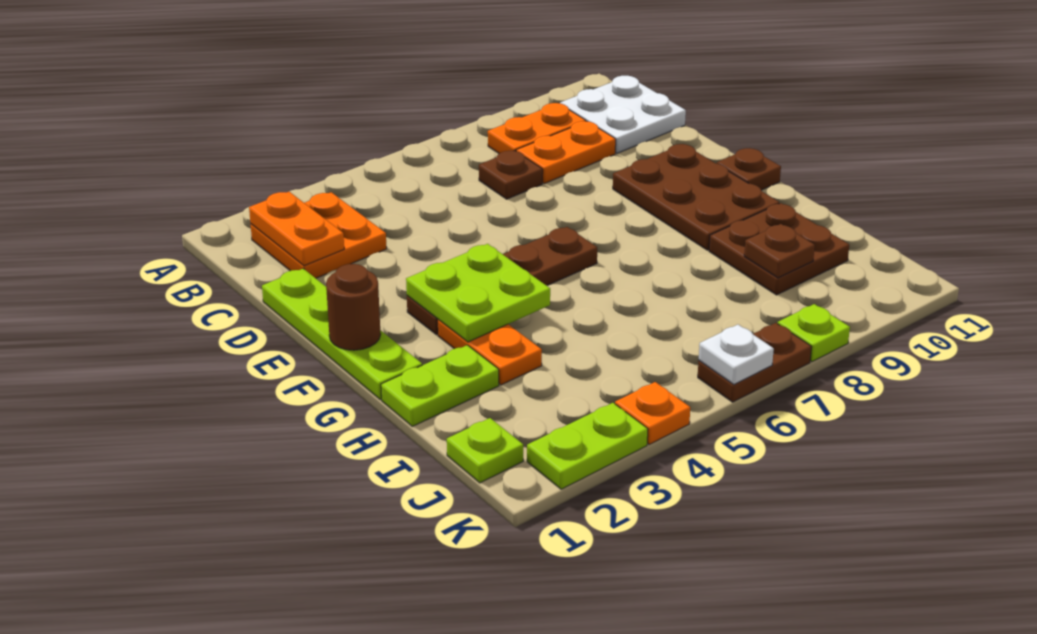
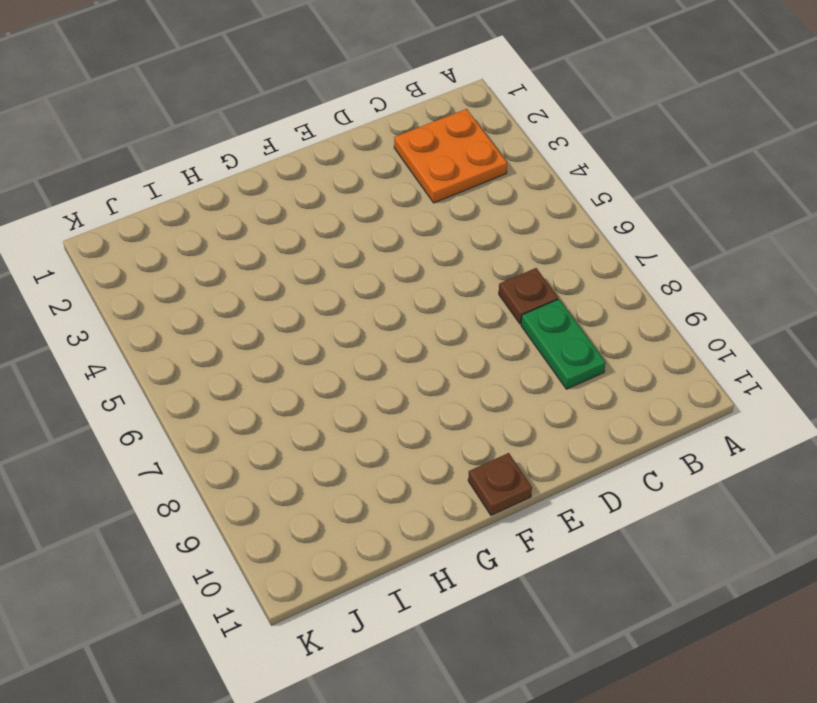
green plate C8:C9 level 1 -> orange plate C8:C9 level 1
none -> orange plate B8:B9 level 1
none -> white plate B10:C11 level 1
none -> lime plate D1:G1 level 1

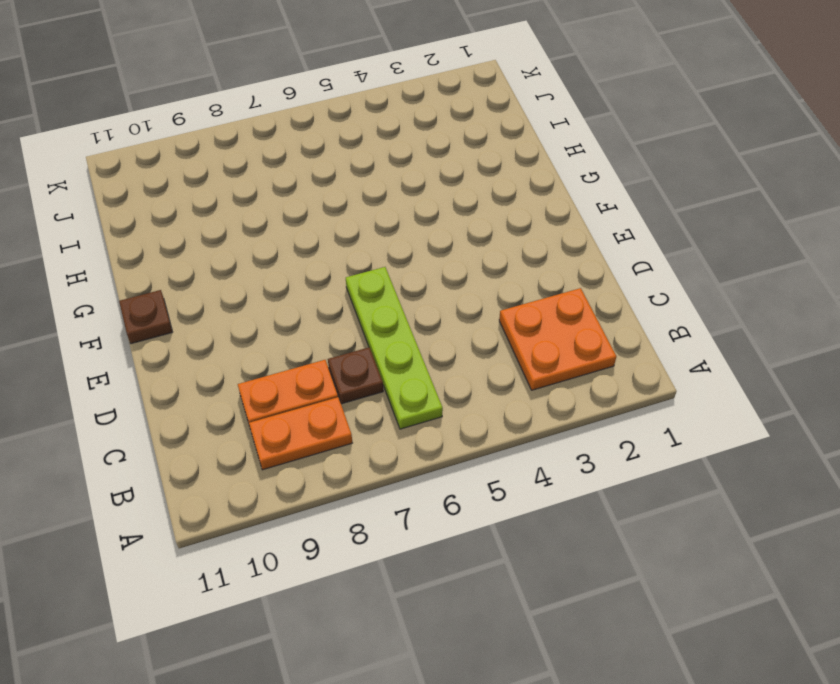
lime plate B6:E6 level 1 -> lime plate D1:G1 level 1
none -> white plate B10:C11 level 1
none -> brown plate E9:G10 level 1
none -> brown plate F3:F6 level 1

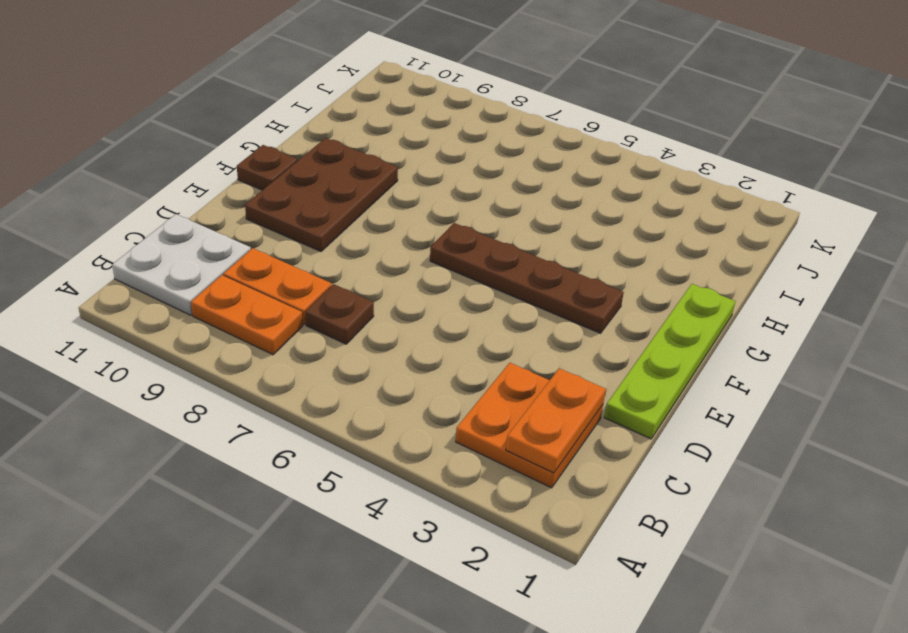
none -> orange plate G3:H3 level 1
none -> lime plate H1:H2 level 1
none -> brown plate H9:I10 level 1

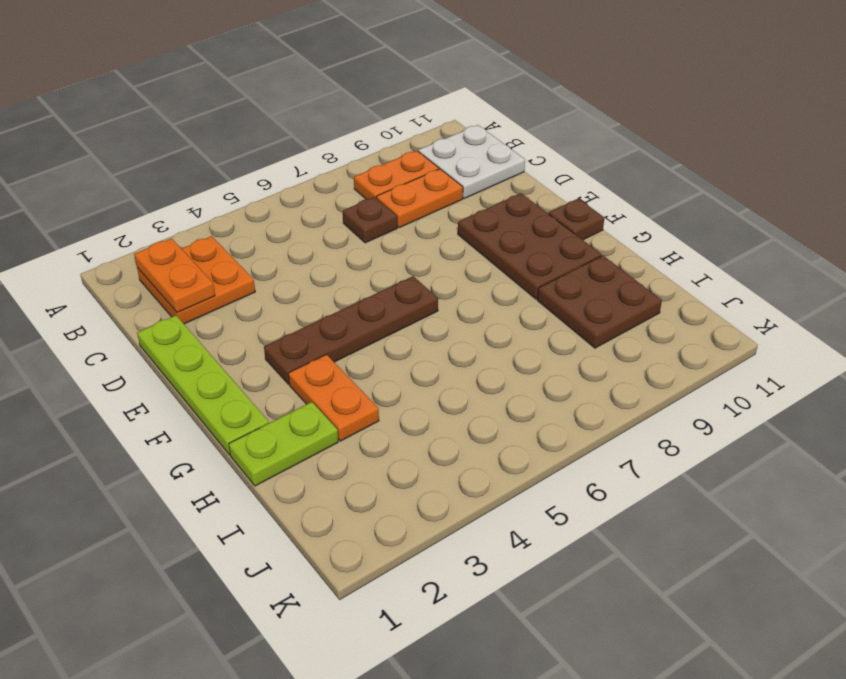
none -> lime plate J1 level 1
none -> lime plate K2:K3 level 1
none -> orange plate K4 level 1

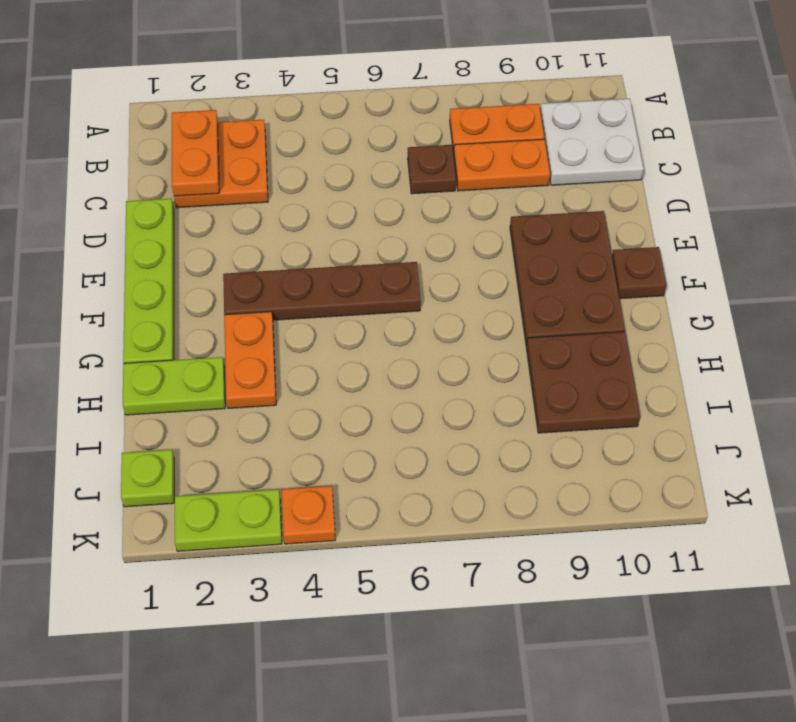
none -> brown plate K6:K7 level 1
none -> lime plate K8 level 1
none -> brown round brick F1 level 2

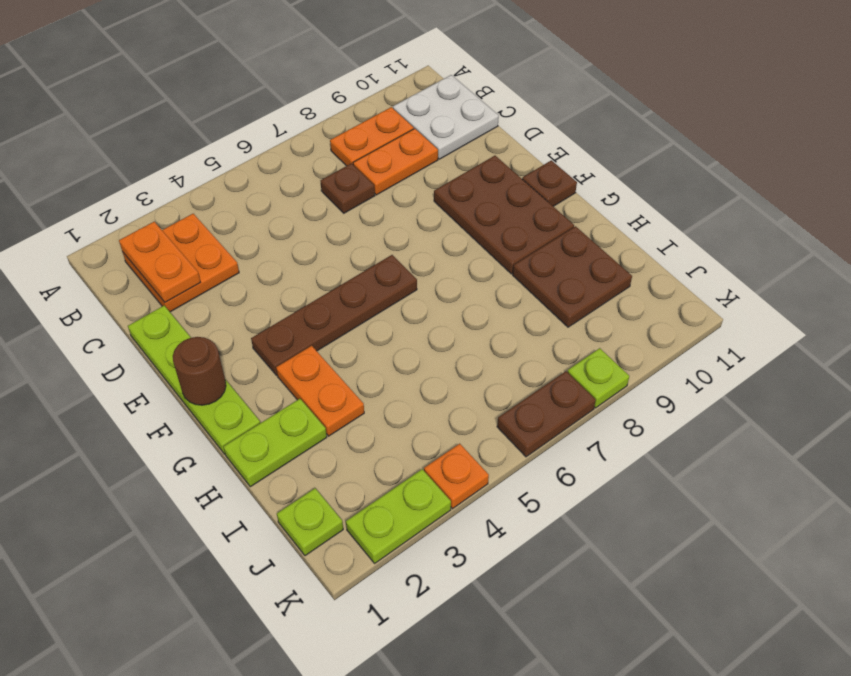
none -> lime plate F3:G4 level 2
none -> brown plate I9 level 2
none -> white plate K6 level 2

